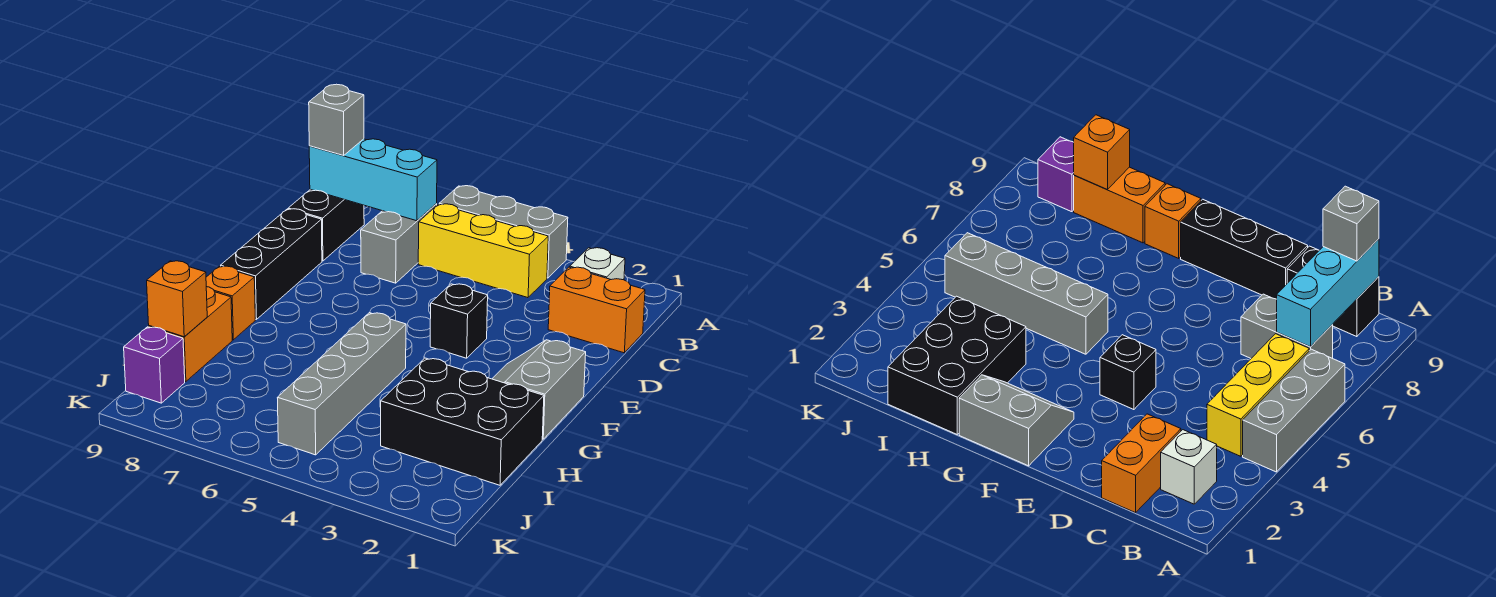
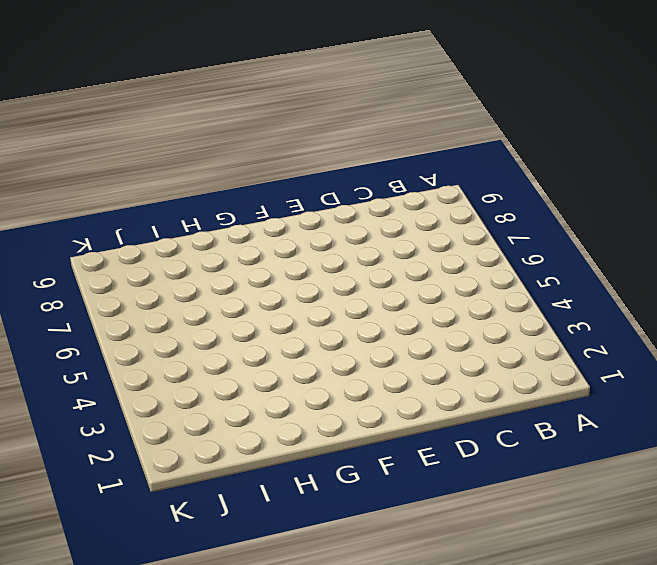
none -> grey brick A4:A6 level 1
none -> white brick B2 level 1
none -> yellow brick B4:B6 level 1

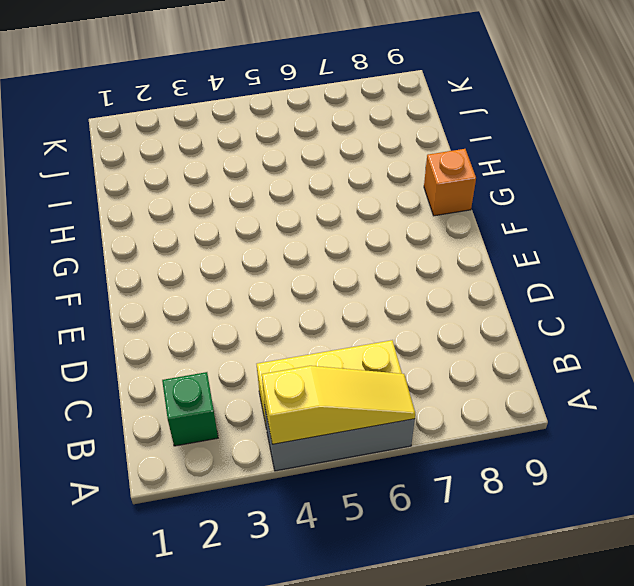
yellow slope A4:A6 level 2 top 4 -> none
green brick B2 level 1 -> white brick B2 level 1
none -> grey brick B7:C7 level 1
none -> black brick B9:C9 level 1
none -> orange brick C1:C2 level 1

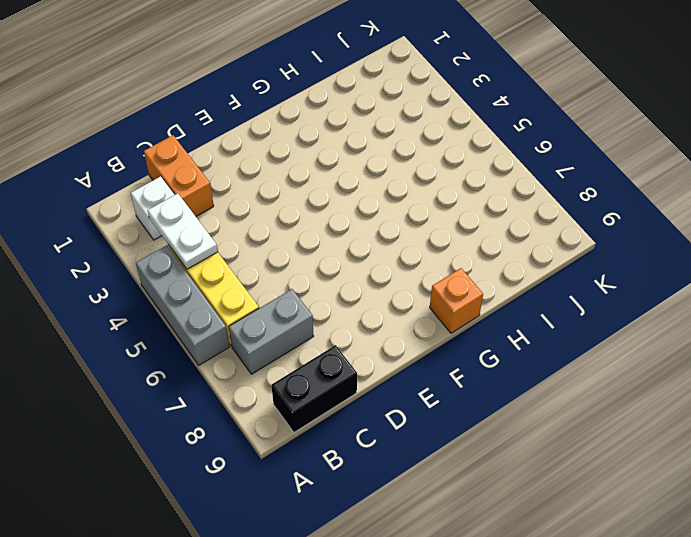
white plate B3:B4 level 2 -> none
none -> black brick D9:F9 level 1
none -> black brick E4 level 1
none -> grey slope F1:G2 level 1 top 1

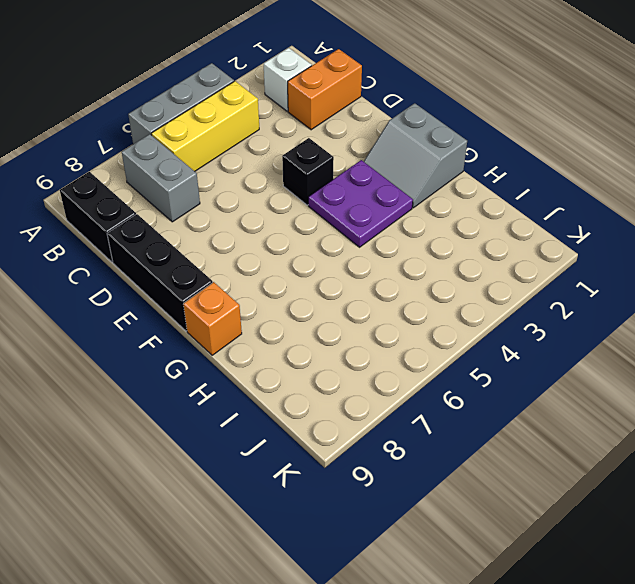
purple plate F3:G4 level 1 -> none
none -> grey brick G5:J5 level 1
none -> black brick H1:I3 level 1
none -> orange brick H9:I9 level 1

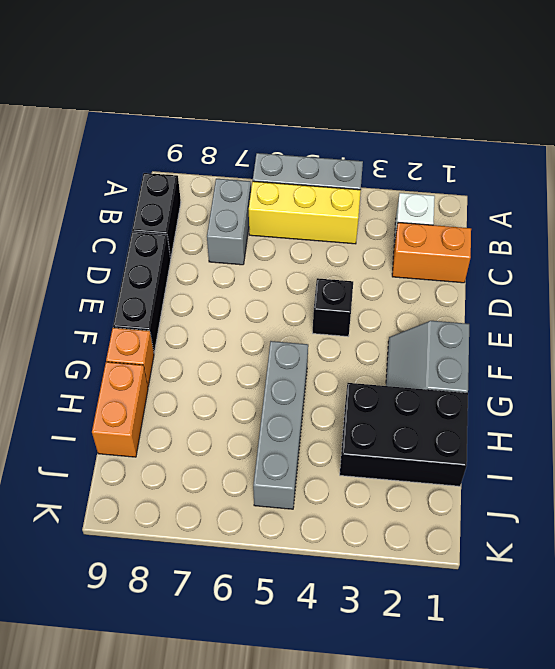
none -> purple brick J9 level 1
none -> cyan brick B7:B9 level 2
none -> orange brick I9 level 2

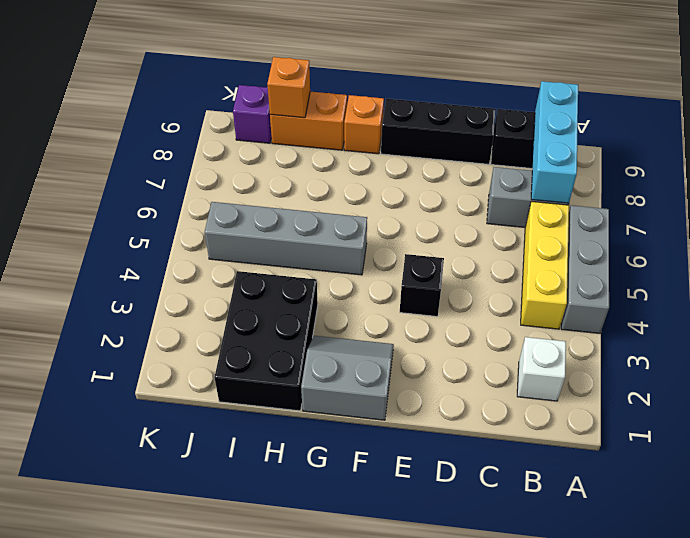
none -> orange brick C1:C2 level 1
none -> grey brick B9 level 3

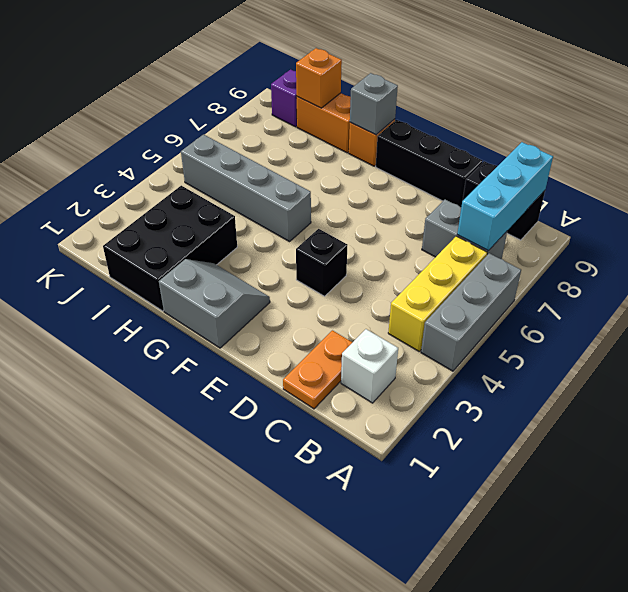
orange plate C1:C2 level 1 -> orange brick C1:C2 level 1
grey brick G9 level 2 -> grey brick B9 level 3

